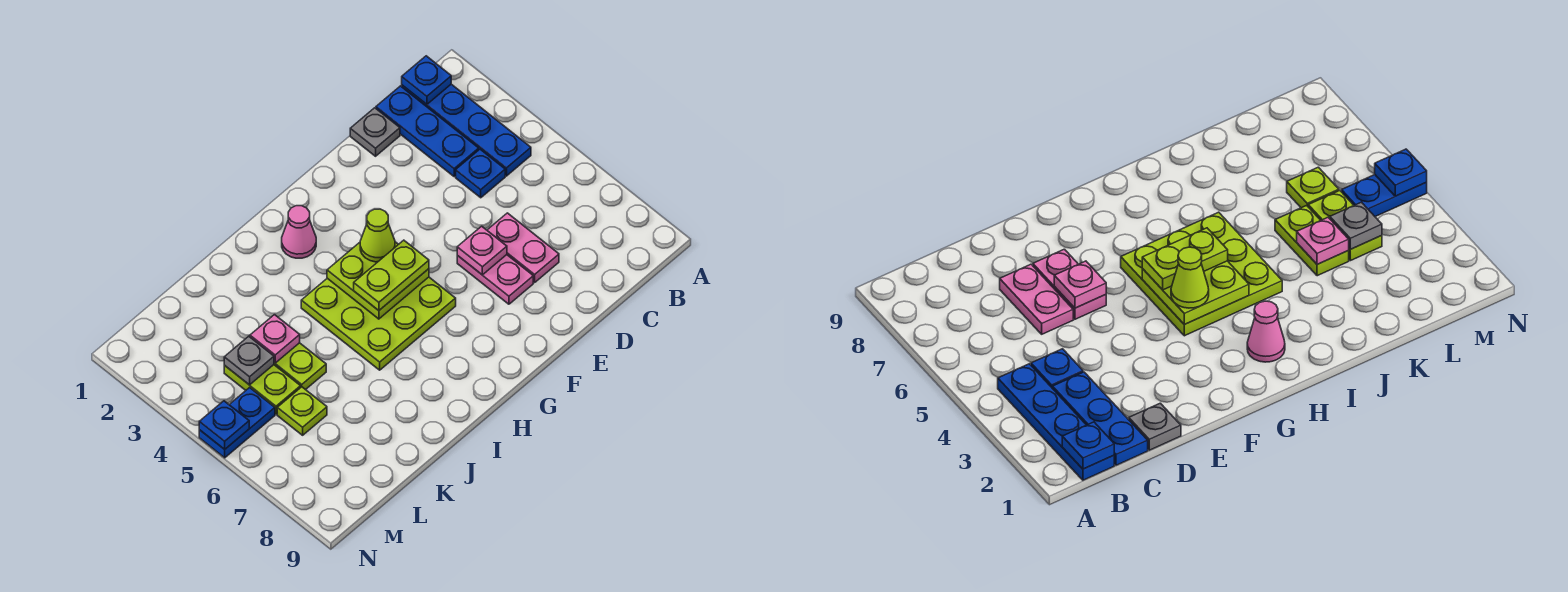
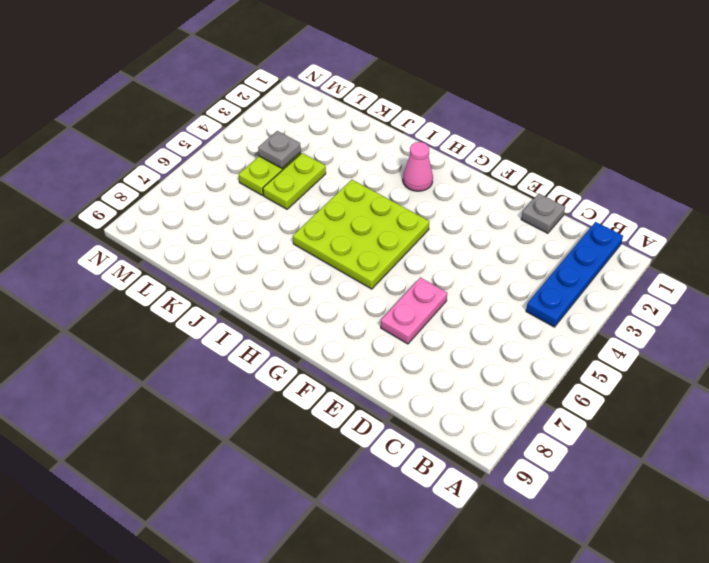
none -> blue plate C1:C3 level 1
none -> blue plate C4 level 1
none -> pink plate D6:D7 level 1

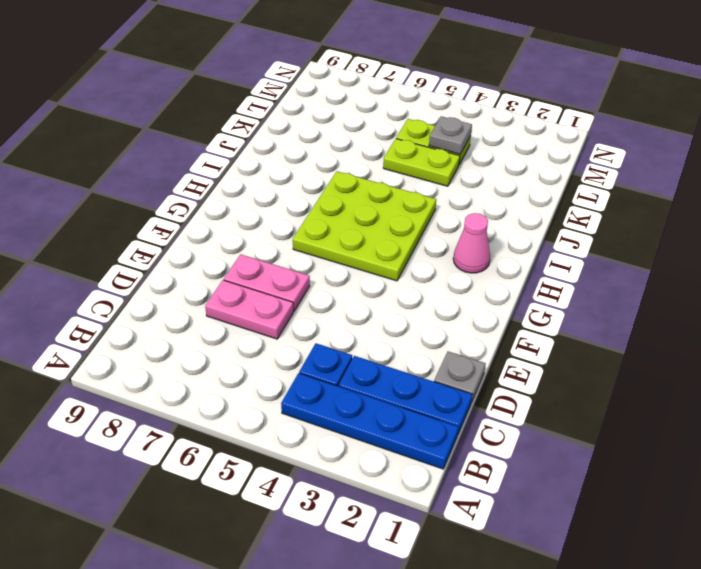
none -> lime plate L6 level 1
none -> blue plate M5:N5 level 1
none -> blue plate B1 level 2

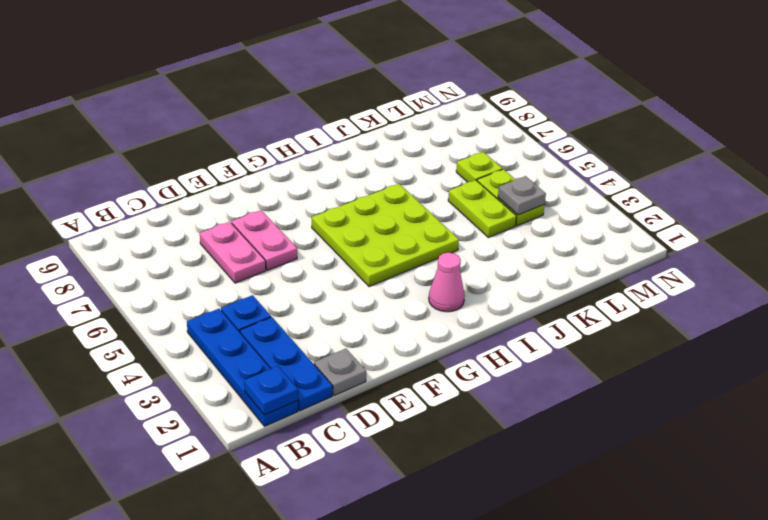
none -> blue plate M5:N5 level 1
none -> pink plate E6 level 2
none -> lime plate G4:H5 level 2

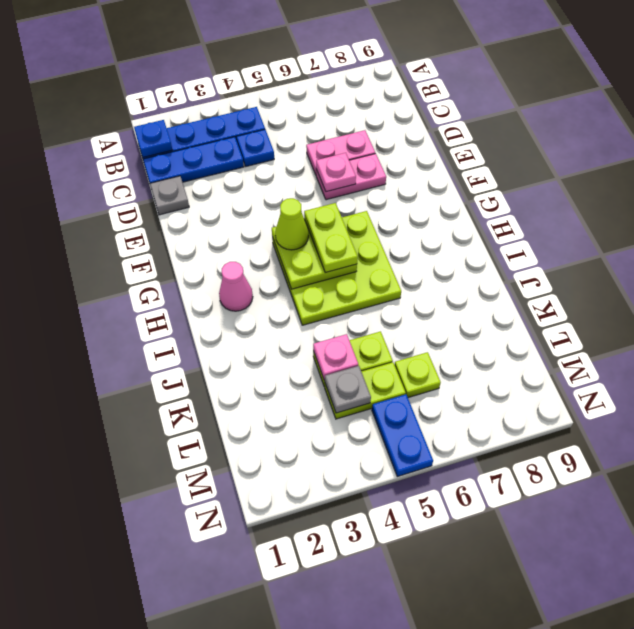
none -> blue plate N5 level 2

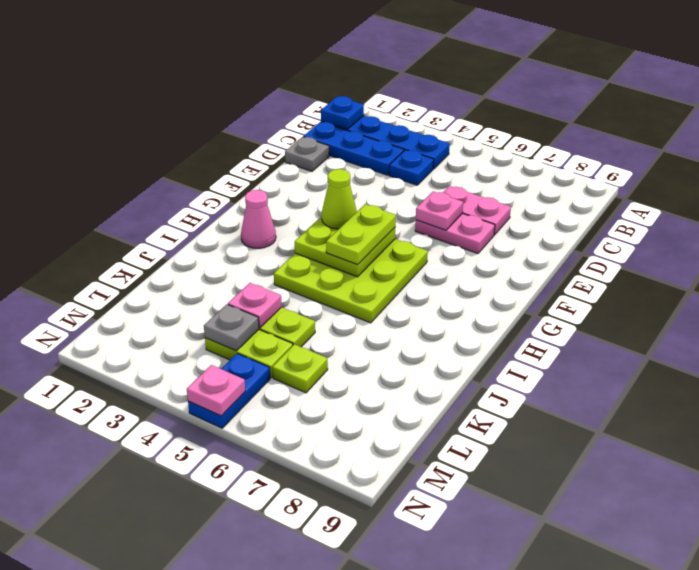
pink plate N5 level 2 -> blue plate N5 level 2

